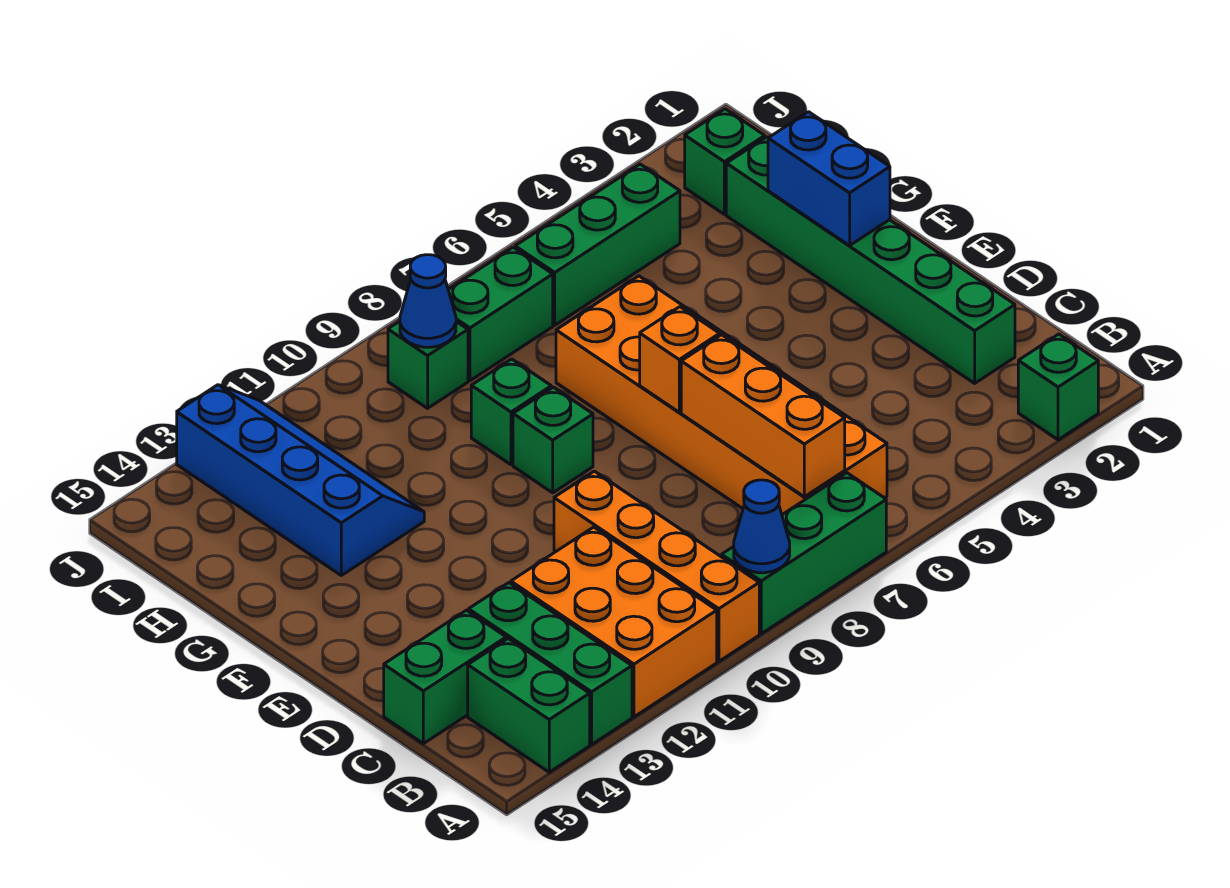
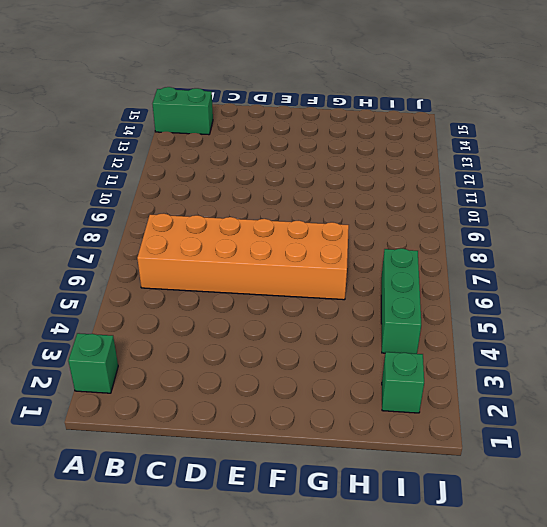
none -> green brick A7:A9 level 1
none -> orange brick A10:D10 level 1
none -> orange brick A11:C12 level 1

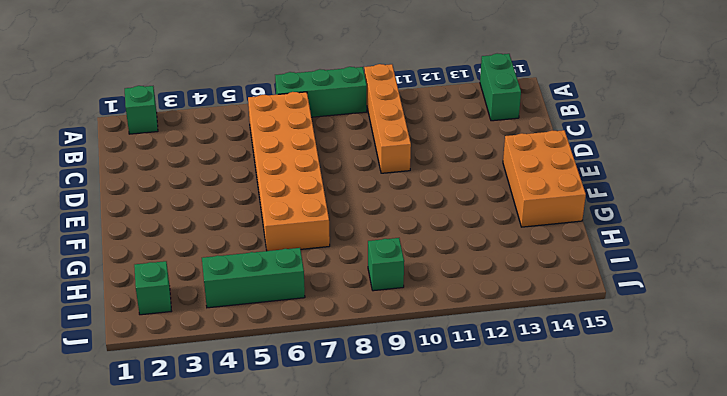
orange brick E14:G15 level 1 -> orange brick A11:C12 level 1
none -> green brick A13:C13 level 1
none -> green brick C2:H2 level 1
none -> green brick C14:C15 level 1

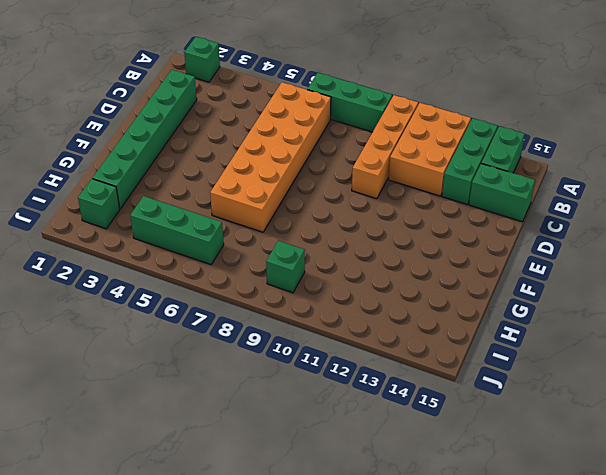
none -> green brick F9 level 1
none -> green brick G9 level 1
none -> blue slope G12:J13 level 1 top 13

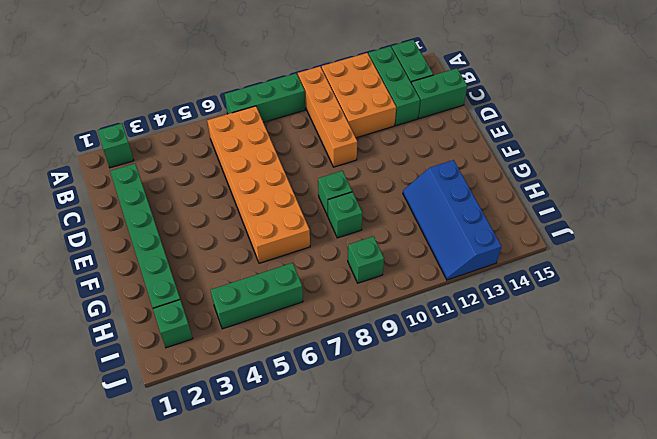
none -> green brick I7:I8 level 1
none -> blue cone A9 level 2
none -> orange brick B7:D7 level 2

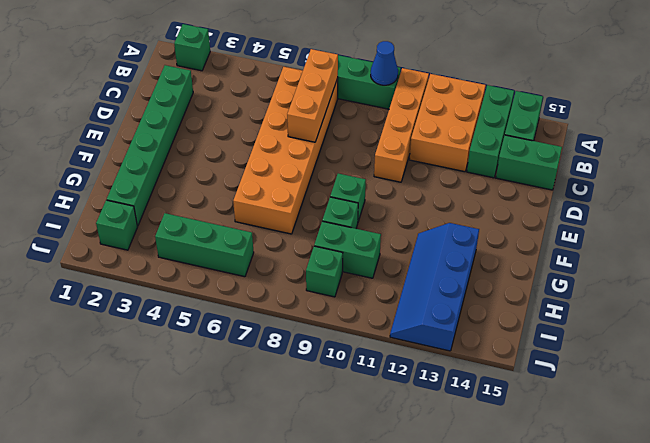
green brick H9:H10 level 1 -> green brick I7:I8 level 1
none -> orange brick E7 level 2
none -> blue brick F2:G2 level 2
none -> blue cone I9 level 2

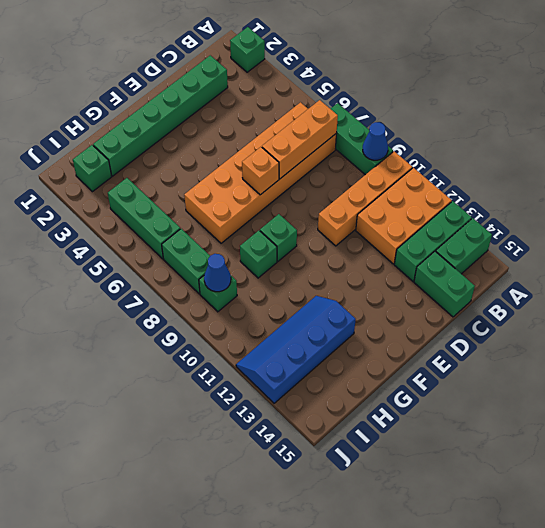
none -> blue brick F2:G2 level 2

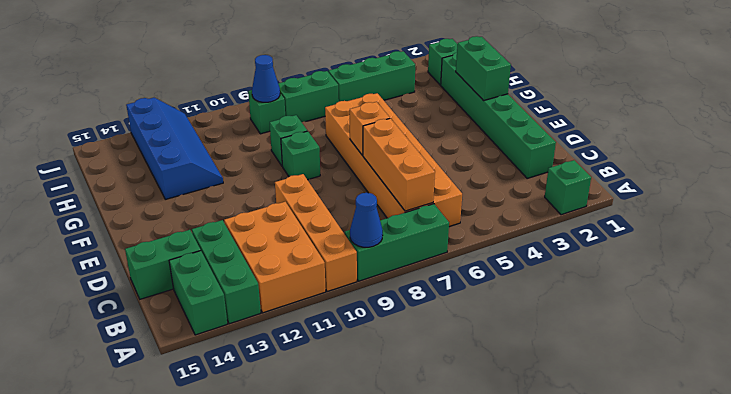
green brick F2:G2 level 2 -> blue brick F2:G2 level 2

